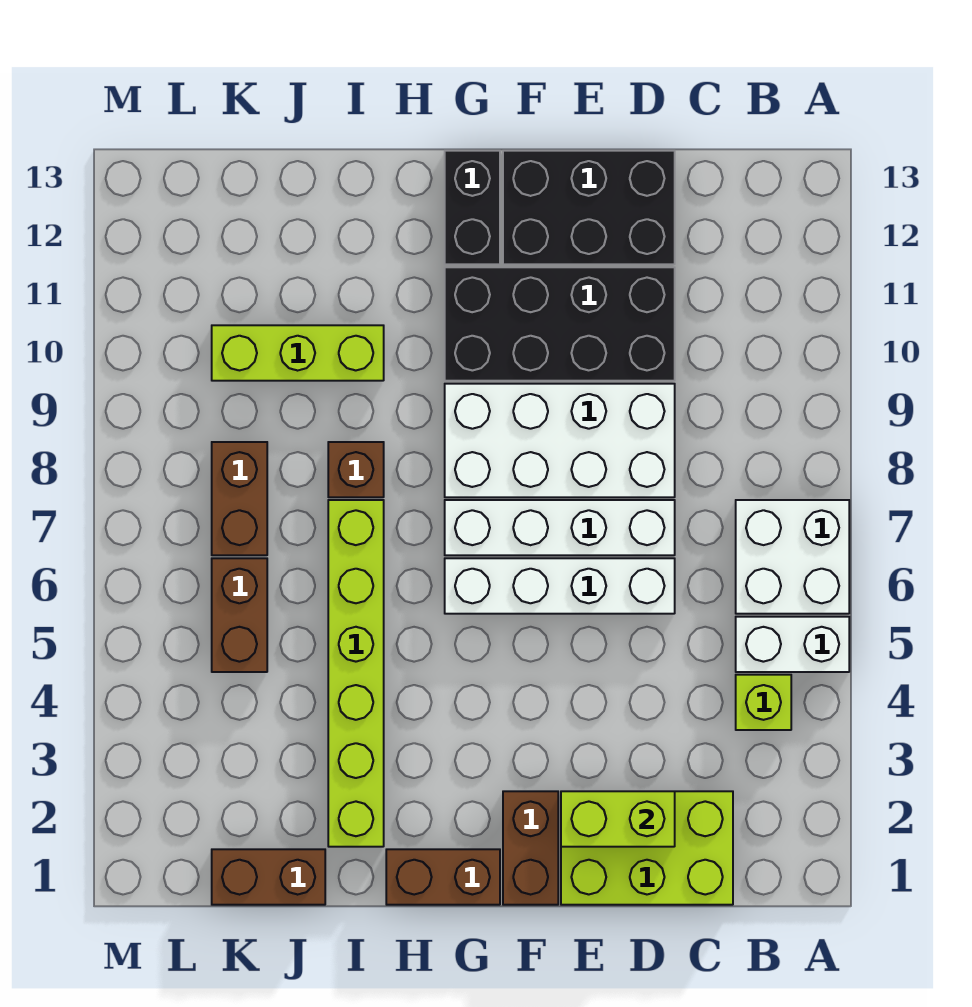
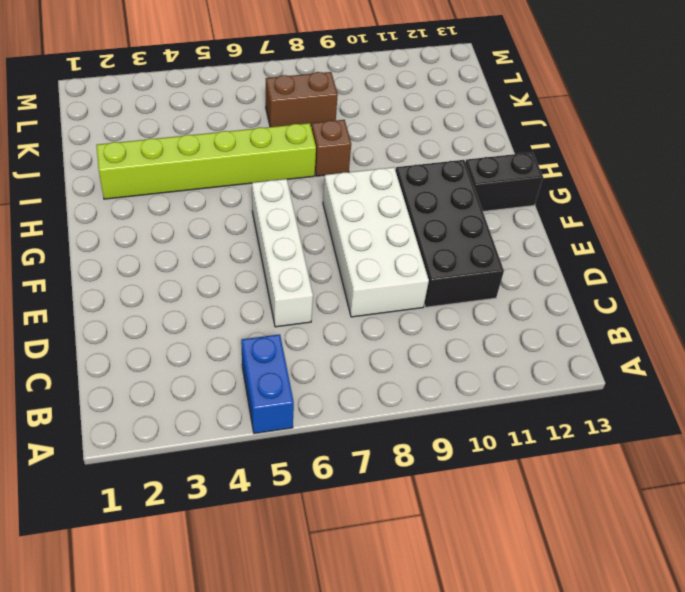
blue brick A5:B5 level 1 -> white brick A5:B5 level 1
none -> white brick A6:B7 level 1
none -> lime brick B4 level 1
none -> lime brick C1:E2 level 1

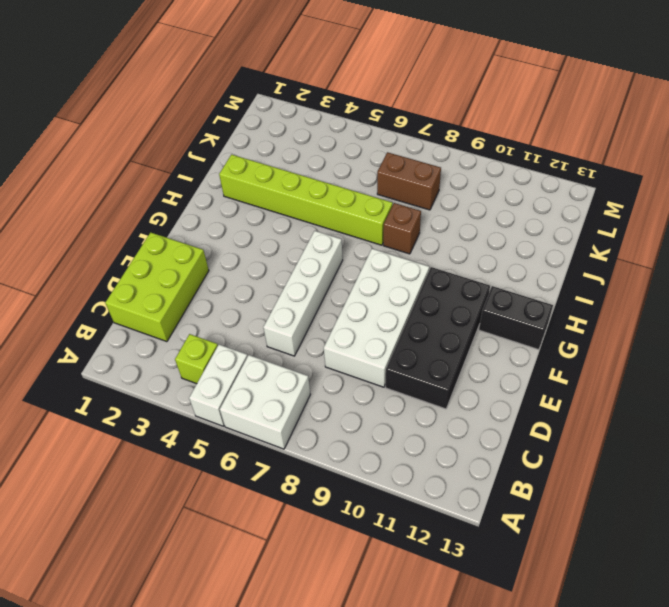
none -> white brick D7:G7 level 1
none -> black brick D12:F13 level 1
none -> brown brick F1:F2 level 1

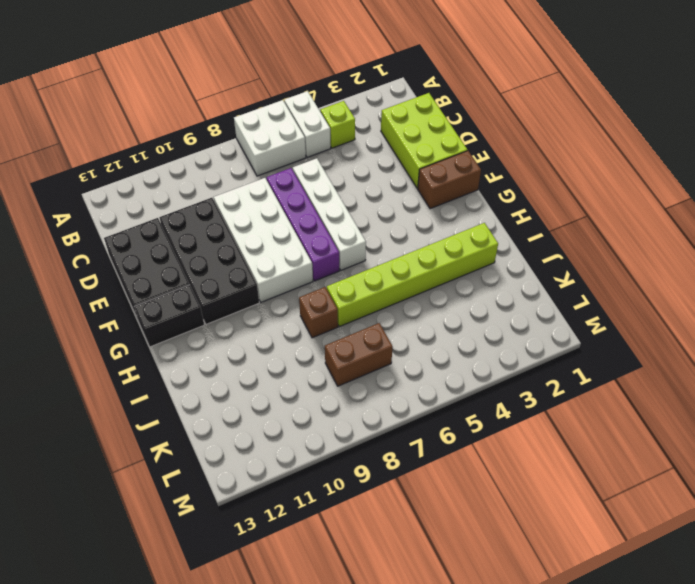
purple brick D7:G7 level 1 -> white brick D7:G7 level 1
none -> brown brick G1:H1 level 1
none -> lime brick I10:K10 level 1
none -> brown brick J1:K1 level 1

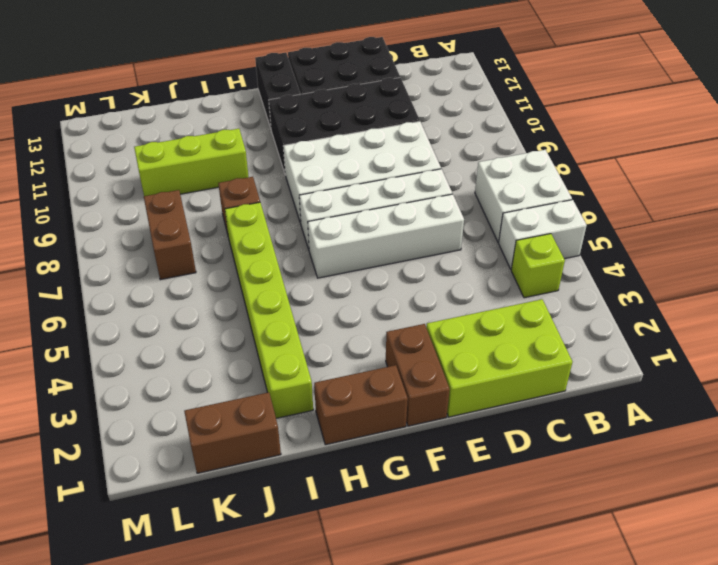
none -> brown brick K5:K6 level 1
none -> lime brick D2:E2 level 2

